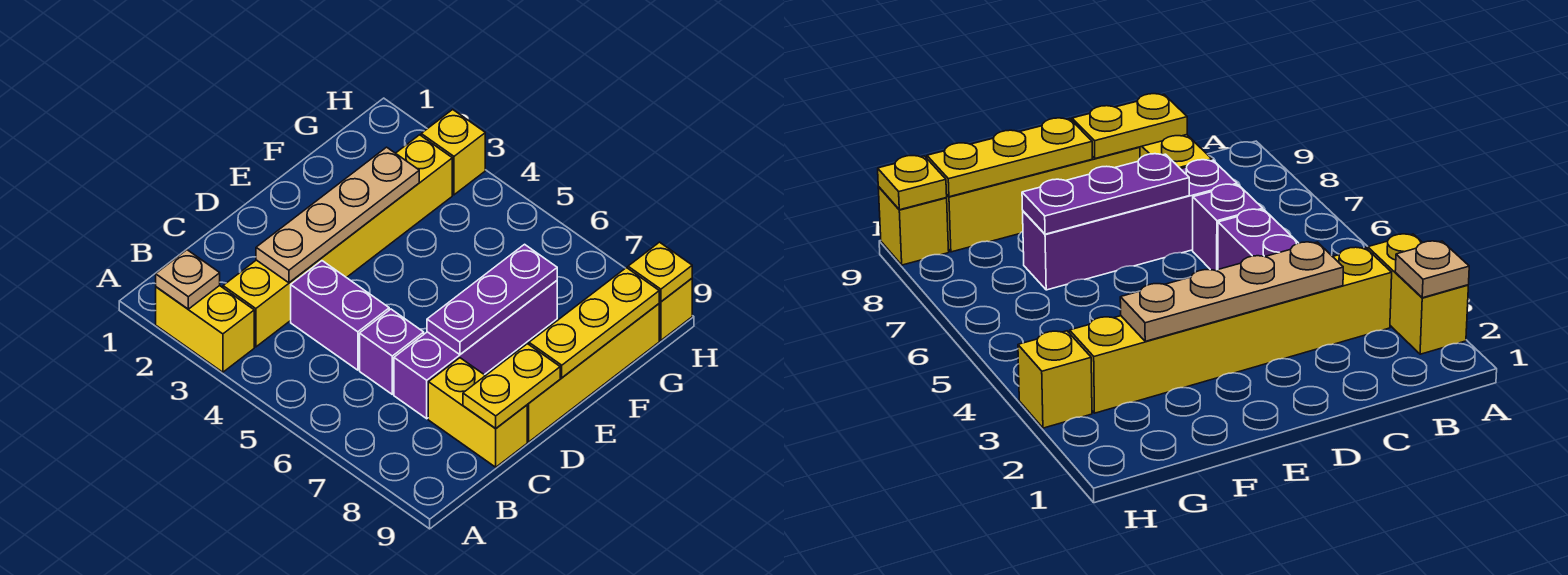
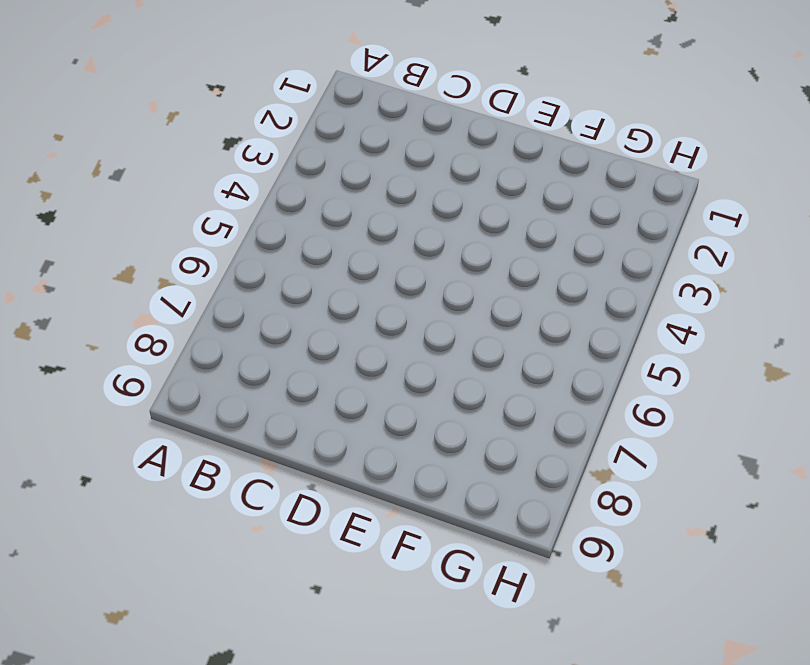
none -> yellow brick A2:A3 level 1
none -> yellow brick B3:G3 level 1
none -> purple brick C4:C5 level 1

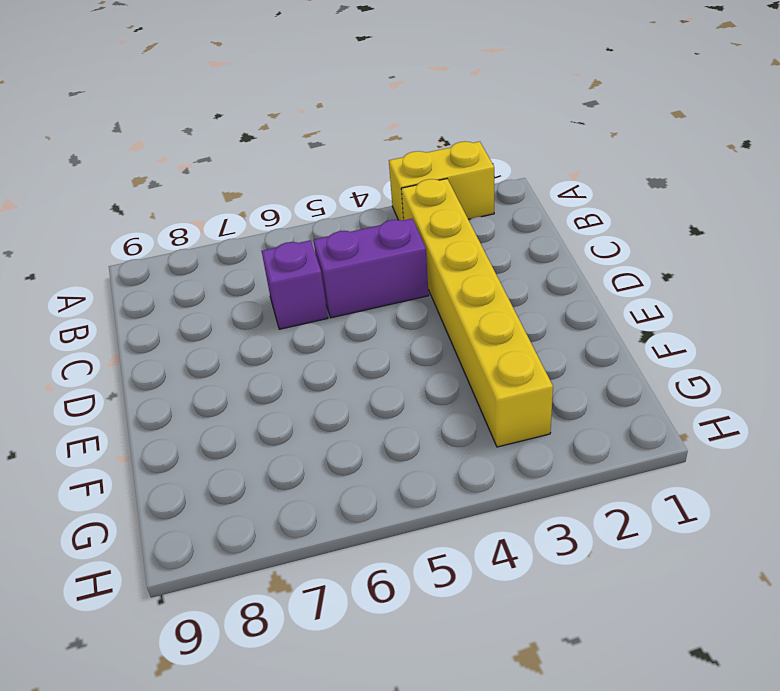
none -> purple brick C7:F7 level 1
none -> yellow brick C8:C9 level 1
none -> yellow brick D9:G9 level 1

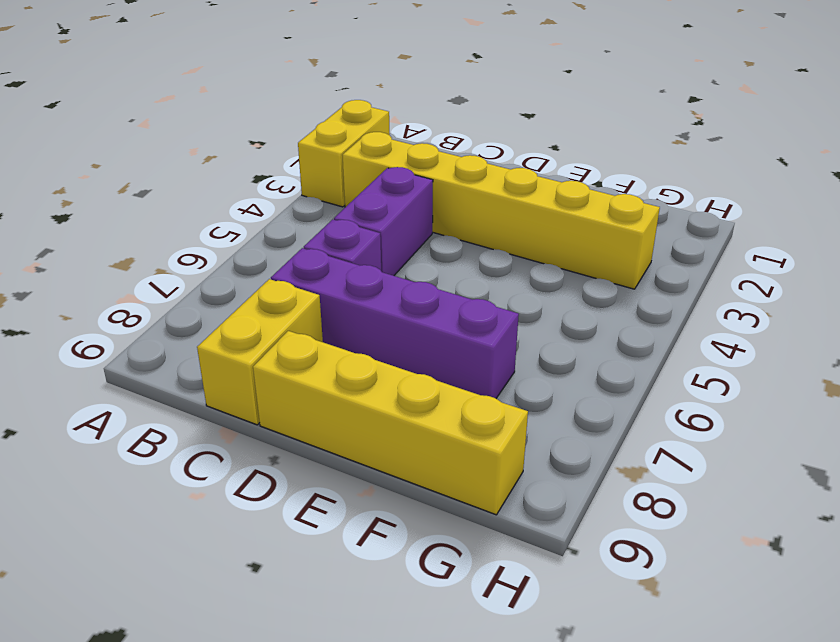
none -> yellow brick H3 level 1
none -> yellow brick H9 level 1
none -> tan plate A2 level 2

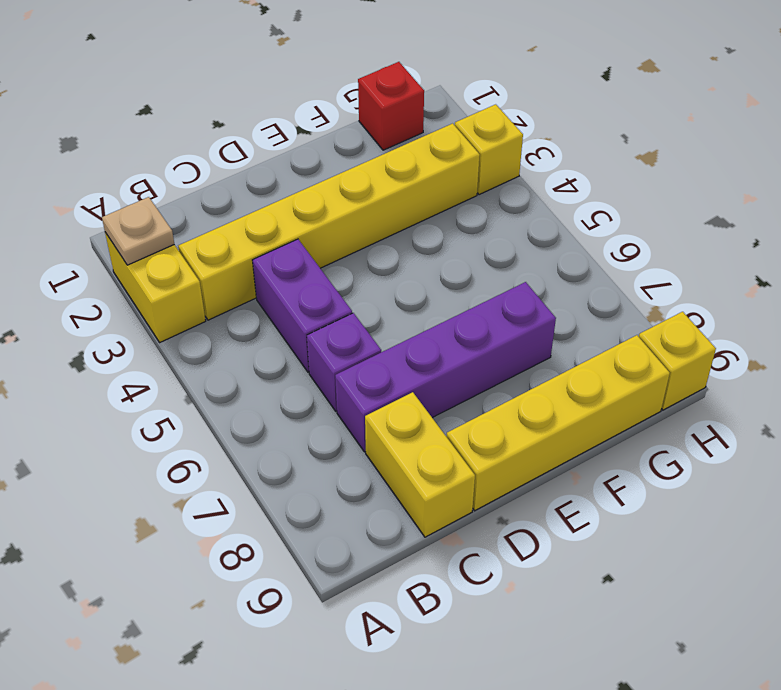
red brick G1 level 1 -> none
none -> tan plate C3:F3 level 2
none -> yellow plate C9:D9 level 2
none -> purple plate D7:F7 level 2

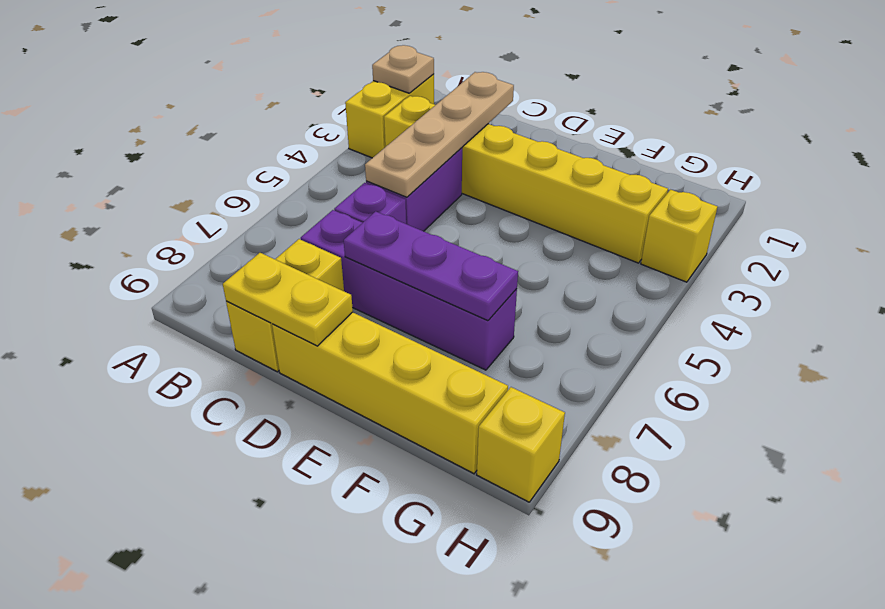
tan plate C2:C5 level 2 -> tan plate C3:F3 level 2
none -> yellow plate E9:G9 level 2
none -> yellow plate H9 level 2

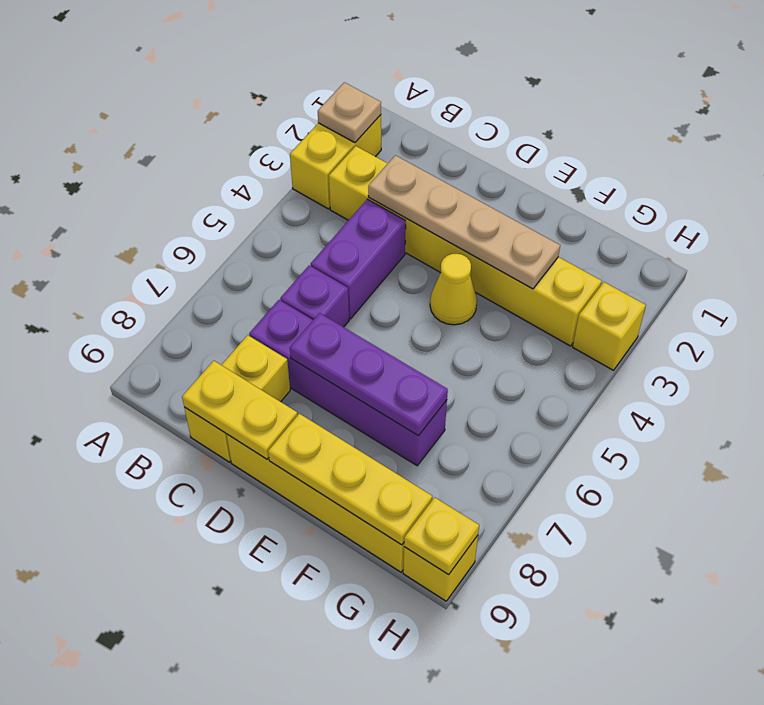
yellow cone E4 level 1 -> none

